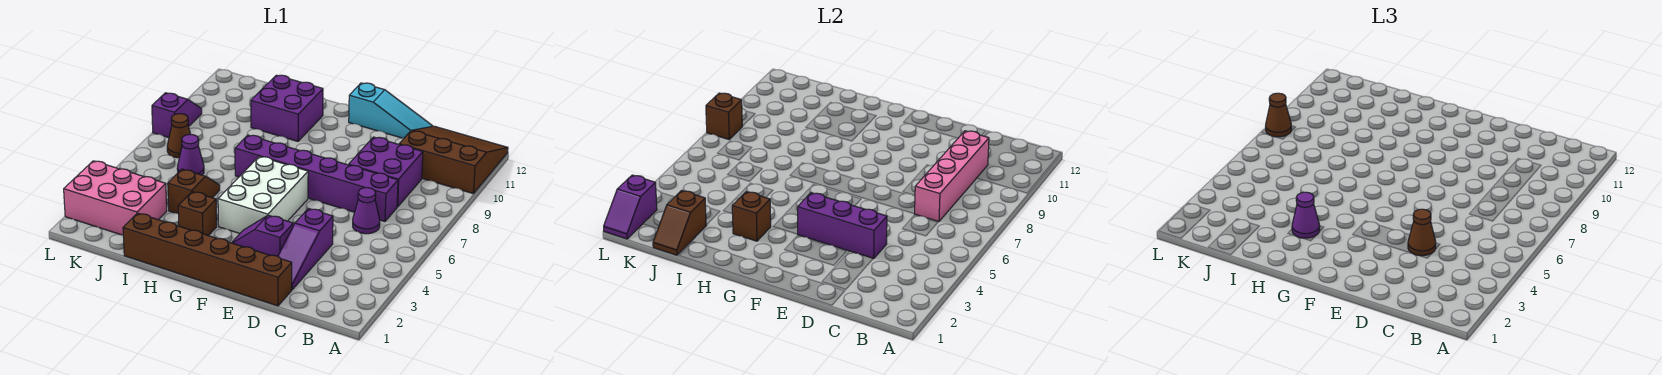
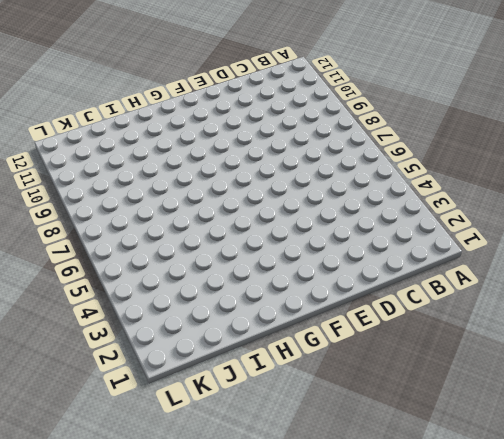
none -> brown slope A10:C12 level 1 top 10
none -> purple cone C6 level 1
none -> purple brick C7:H7 level 1

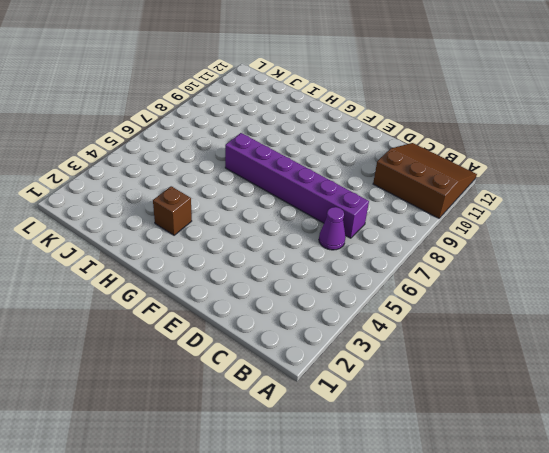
none -> purple brick C8:D9 level 1
none -> brown brick D1:I1 level 1
none -> purple slope D2:D4 level 1 top 4

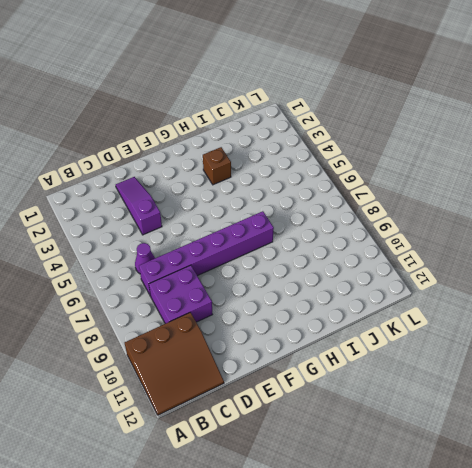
none -> brown brick D1:I1 level 1
none -> cyan slope D12:F12 level 1 top F
none -> purple slope E3:F3 level 1 top E

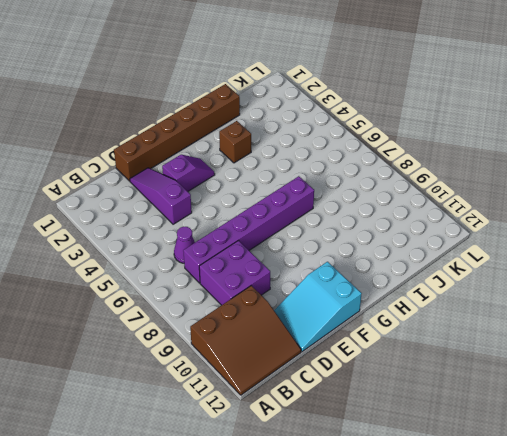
cyan slope D11:F12 level 1 top F -> cyan slope D12:F12 level 1 top F
none -> white brick F4:G6 level 1
none -> purple brick H10:I11 level 1
none -> brown slope I4:I5 level 1 top 4

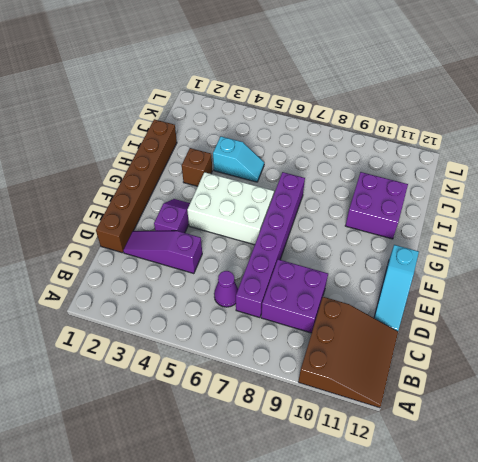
cyan slope I4:I5 level 1 top 4 -> brown slope I4:I5 level 1 top 4
none -> pink brick J2:L3 level 1
none -> purple cone J6 level 1
none -> brown cone K7 level 1

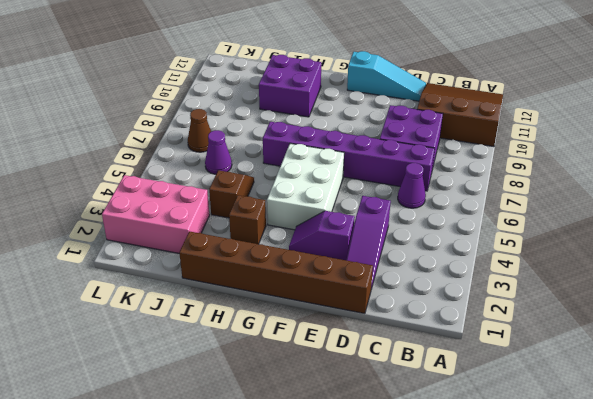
none -> purple slope L8:L9 level 1 top 8
none -> pink brick C7:C10 level 2
none -> purple brick D4:F4 level 2

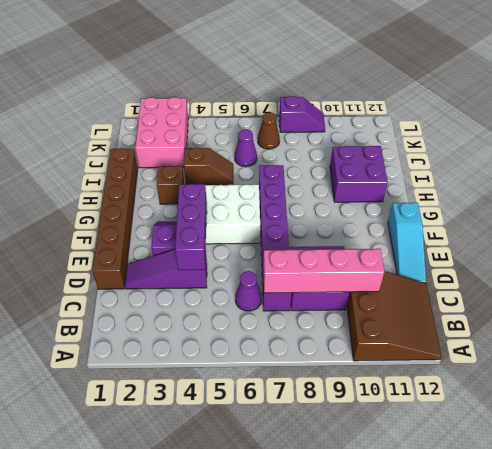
none -> brown brick H3 level 2
none -> brown slope J1:J2 level 2 top 2
none -> purple slope L1:L2 level 2 top 2

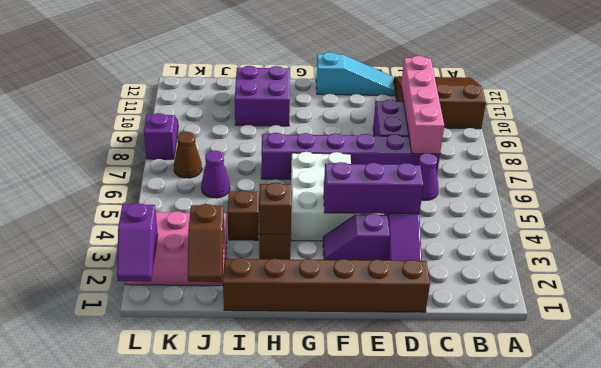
none -> brown brick L8 level 2
none -> brown cone D4 level 3
none -> purple cone H3 level 3

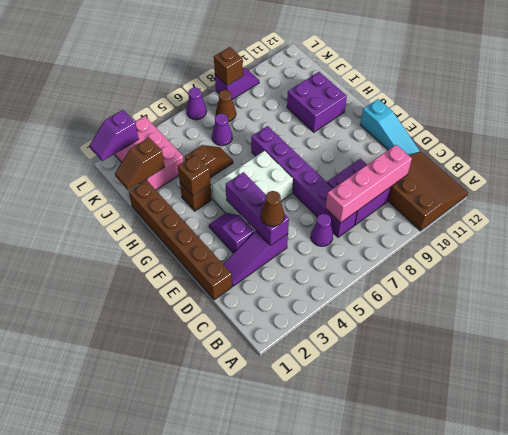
purple cone L6 level 1 -> purple cone H3 level 3
none -> brown cone L8 level 3

